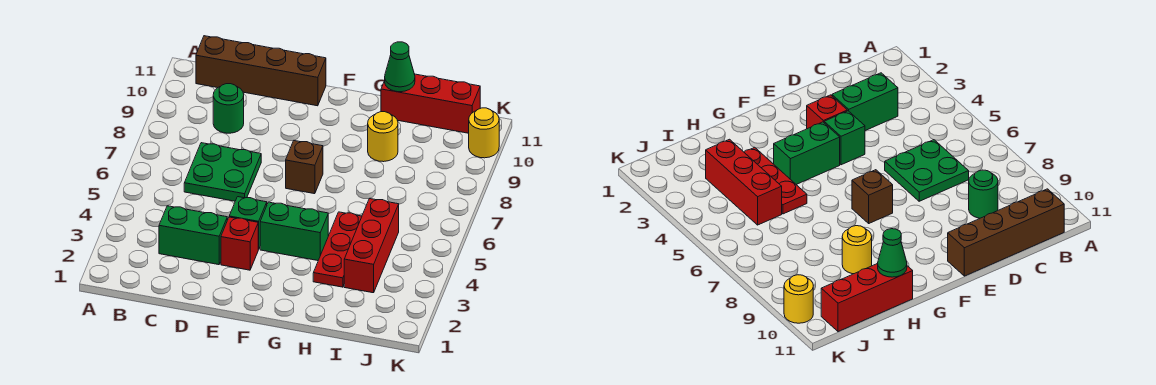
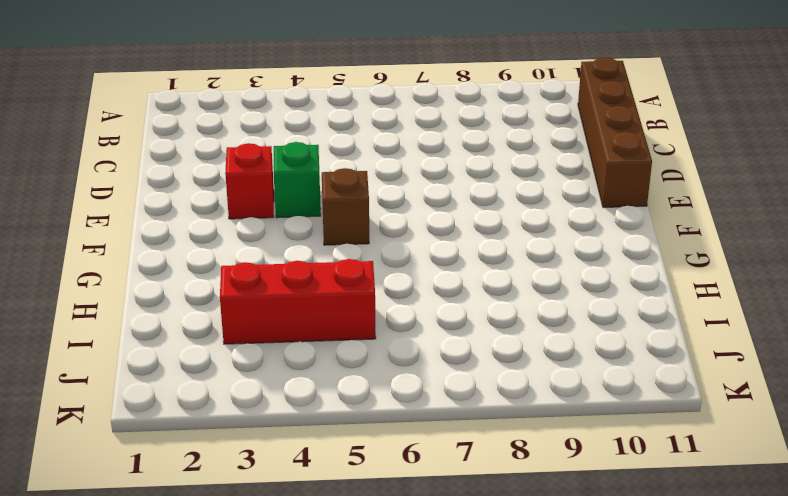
brown brick F5 level 1 -> brown brick F7 level 1
none -> green brick C3:D3 level 1
none -> green plate C6:D7 level 1
none -> green round brick C9 level 1

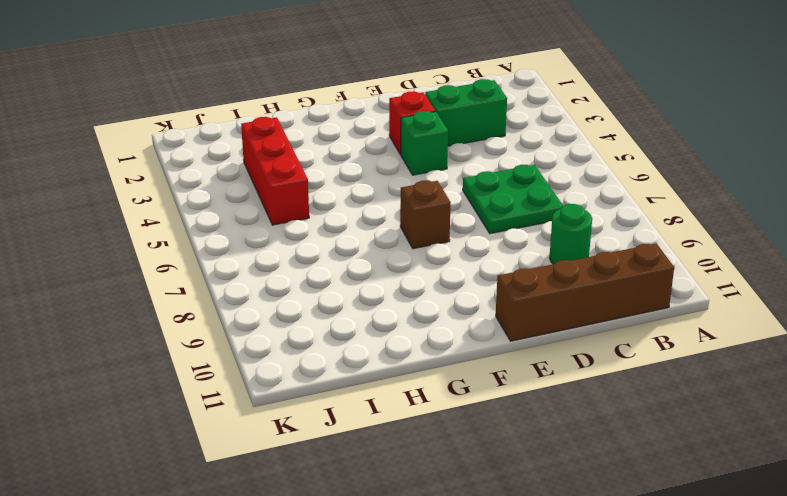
none -> green brick F4:G4 level 1
none -> red plate H3:H5 level 1
none -> yellow round brick H9 level 1

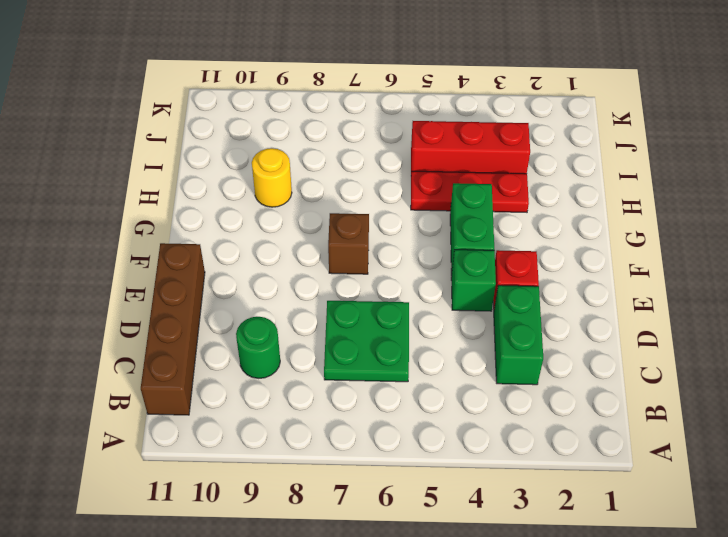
none -> red brick H11:J11 level 1
none -> yellow round brick K10 level 1
none -> green cone H11 level 2

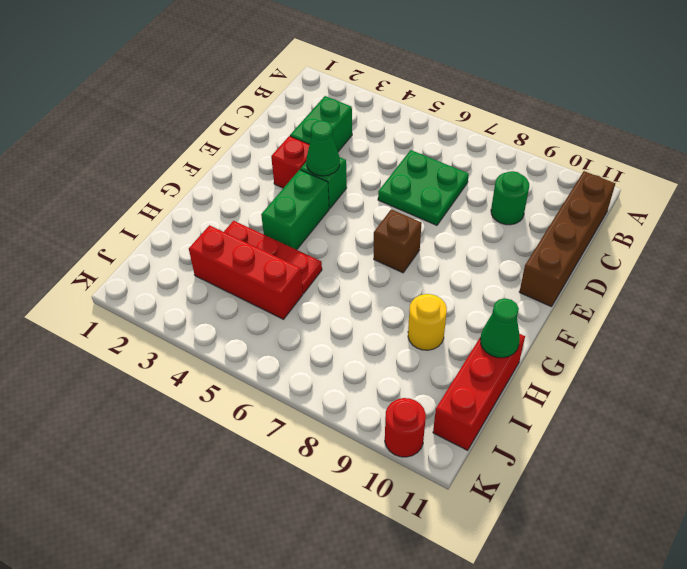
green cone E4 level 2 -> none
red round brick K10 level 1 -> yellow round brick K10 level 1

